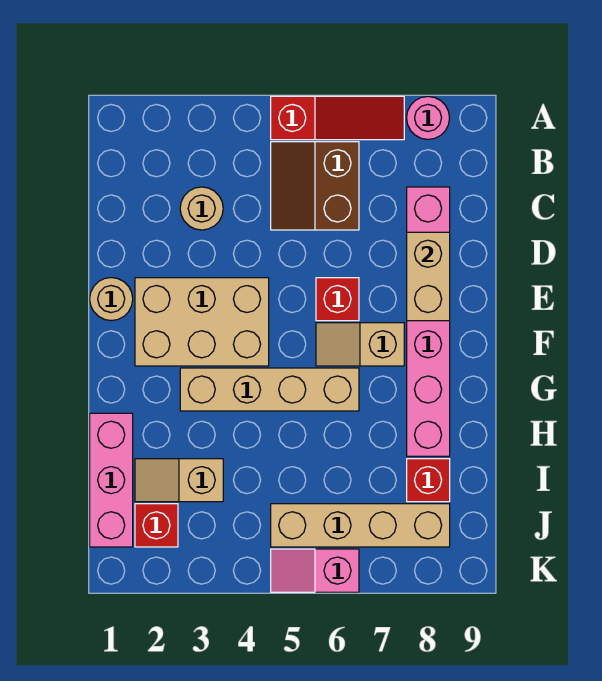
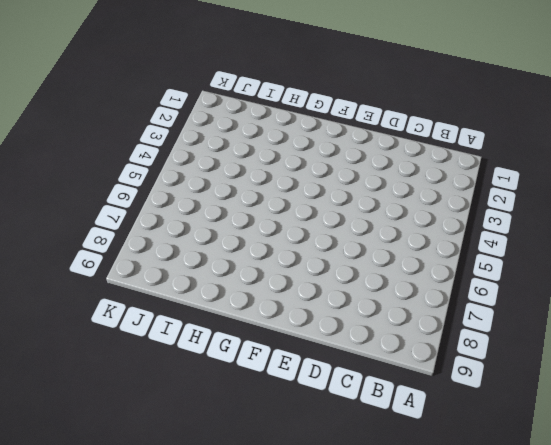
none -> red slope A5:A7 level 1 top 5
none -> pink round brick A8 level 1
none -> brown slope B5:C6 level 1 top 6

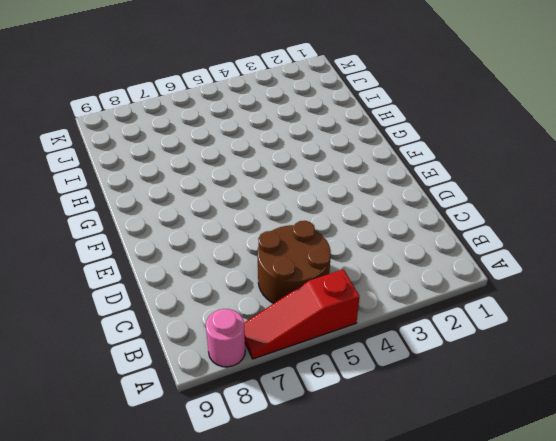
brown round brick B5:C6 level 1 -> brown slope B5:C6 level 1 top 6
none -> tan round brick C3 level 1
none -> pink brick C8:H8 level 1
none -> tan round brick E1 level 1

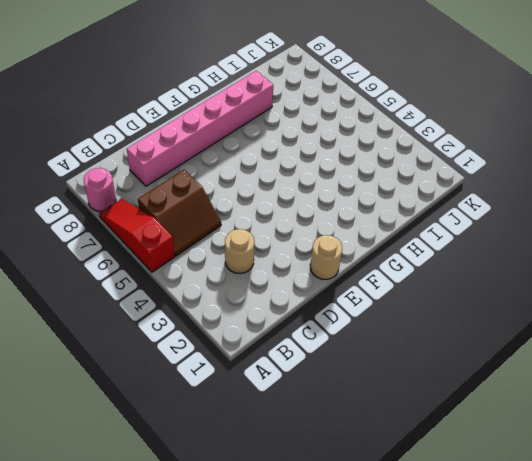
none -> tan brick E2:F4 level 1
none -> red brick E6 level 1
none -> tan slope F6:F7 level 1 top 7

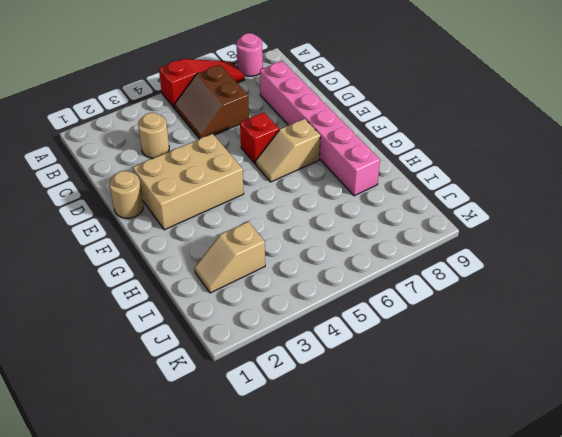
none -> tan brick G3:G6 level 1
none -> pink brick H1:J1 level 1
none -> red brick I8 level 1

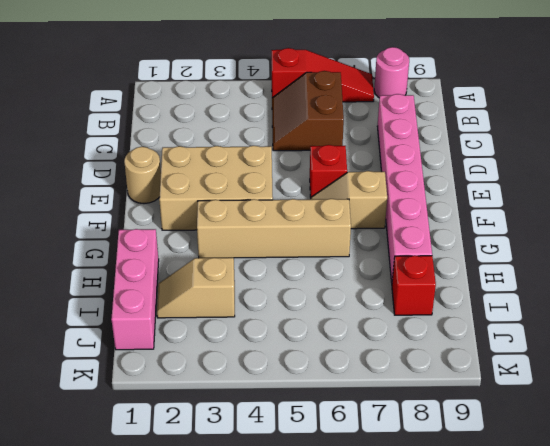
none -> tan round brick C3 level 1
none -> red brick J2 level 1
none -> tan brick J5:J8 level 1

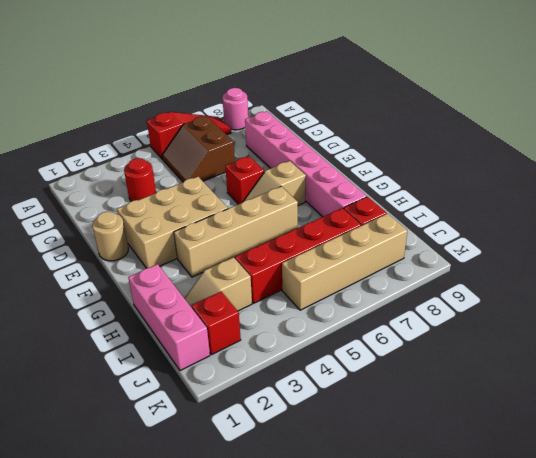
red round brick C3 level 1 -> tan round brick C3 level 1
red brick I4:I7 level 1 -> none
none -> pink slope K5:K6 level 1 top 6
none -> tan brick D8:E8 level 2

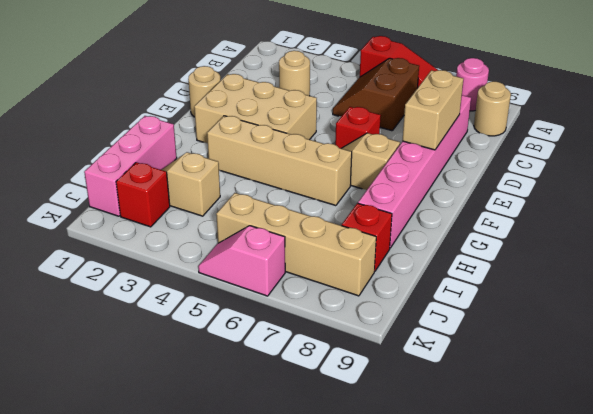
tan round brick B9 level 1 -> none

